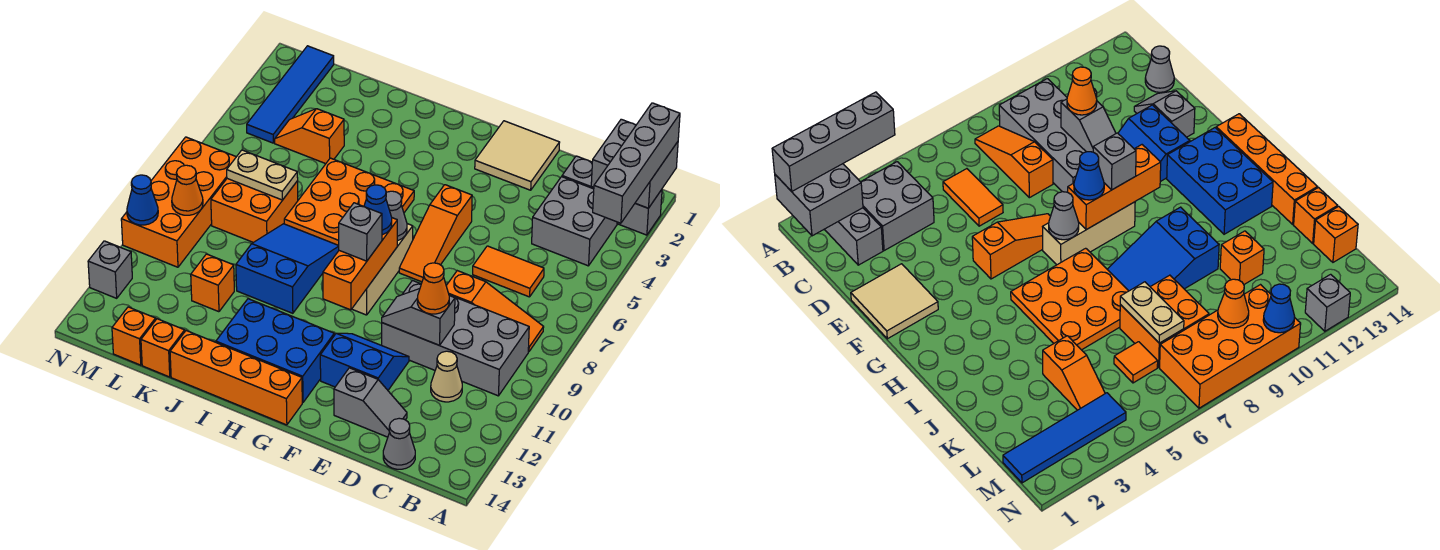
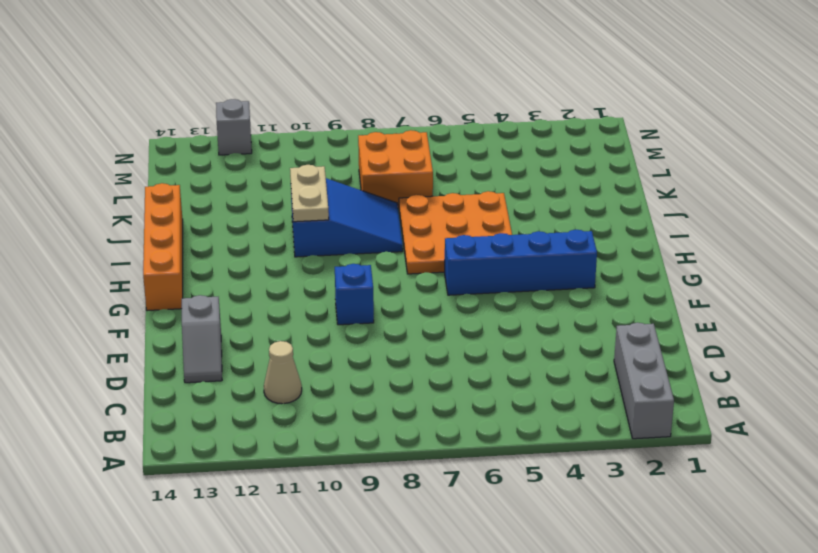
blue brick F9 level 1 -> none
blue brick G3:G6 level 1 -> none
tan plate I10:J10 level 2 -> tan plate K7:L7 level 2
none -> grey brick B3:C4 level 1
none -> orange slope B8:D8 level 1 top D
none -> grey brick B9:E10 level 1
none -> orange tile C6:D6 level 1

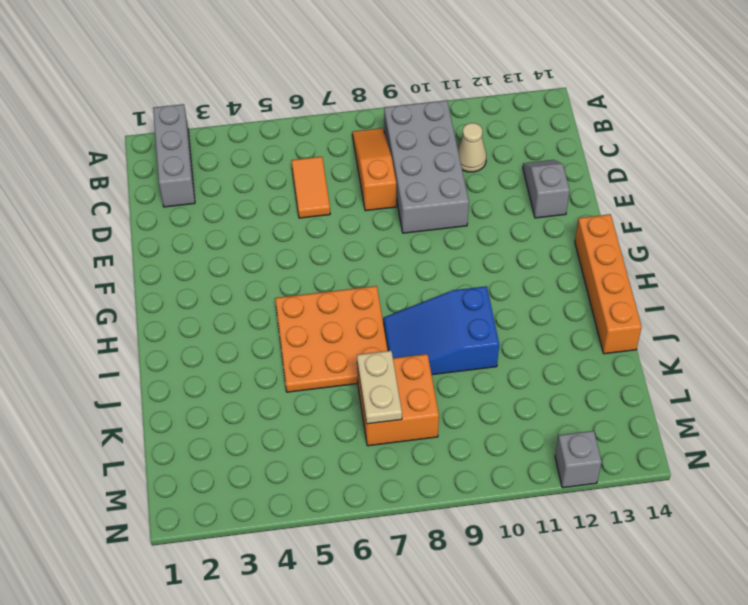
none -> grey brick B3:C4 level 1
none -> grey cone C14 level 1
none -> tan tile E1:F2 level 1
none -> blue slope E11:F12 level 1 top 12

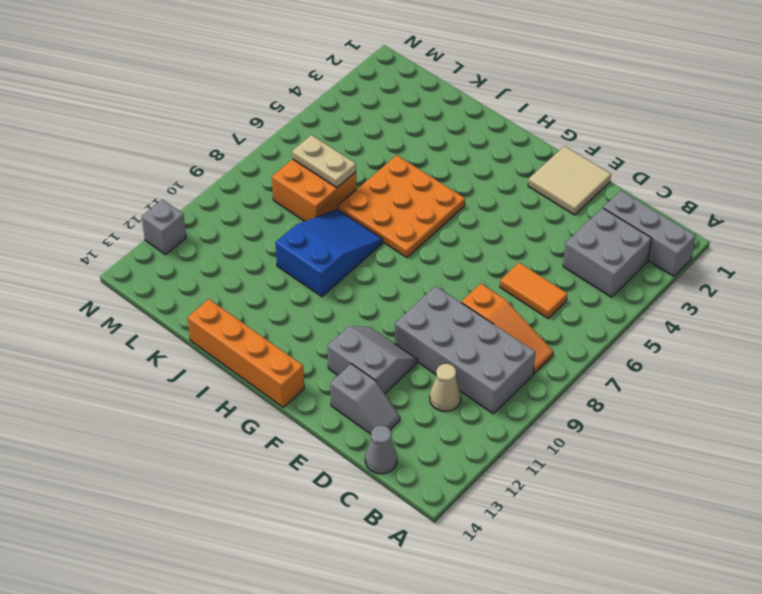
grey slope E11:F12 level 1 top 12 -> blue slope E11:F12 level 1 top 12
none -> orange slope F5:F7 level 1 top 5
none -> tan brick G7:G9 level 1
none -> blue brick G12:I13 level 1
none -> orange slope K4:L4 level 1 top K

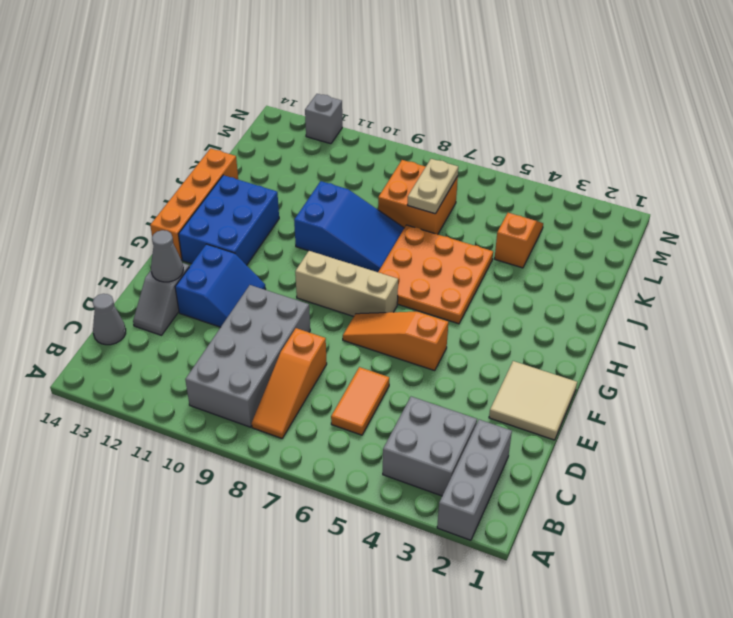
grey cone E13 level 2 -> grey cone G7 level 2
none -> tan cone C11 level 1
none -> orange brick K11 level 1
none -> orange brick K14 level 1
none -> orange tile L6 level 1

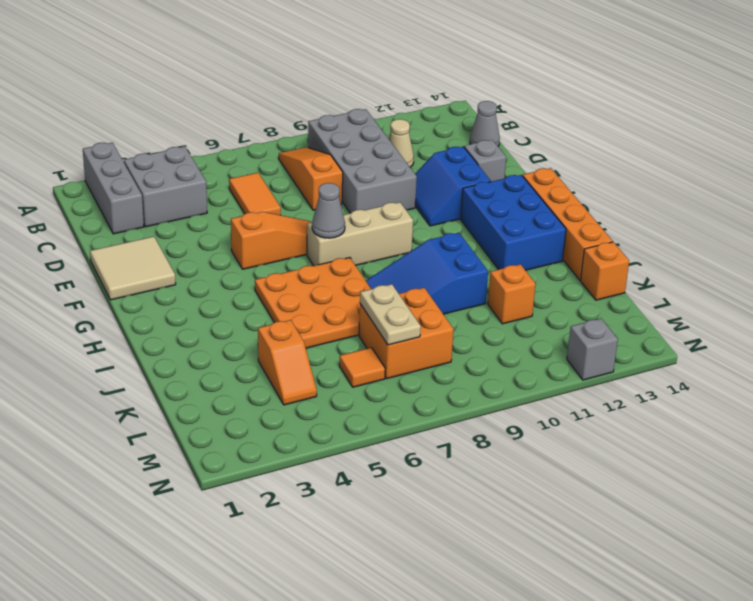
none -> orange brick L14 level 1
none -> blue tile M1:M4 level 1
none -> orange brick M7:N10 level 1
none -> grey brick A1:B2 level 2

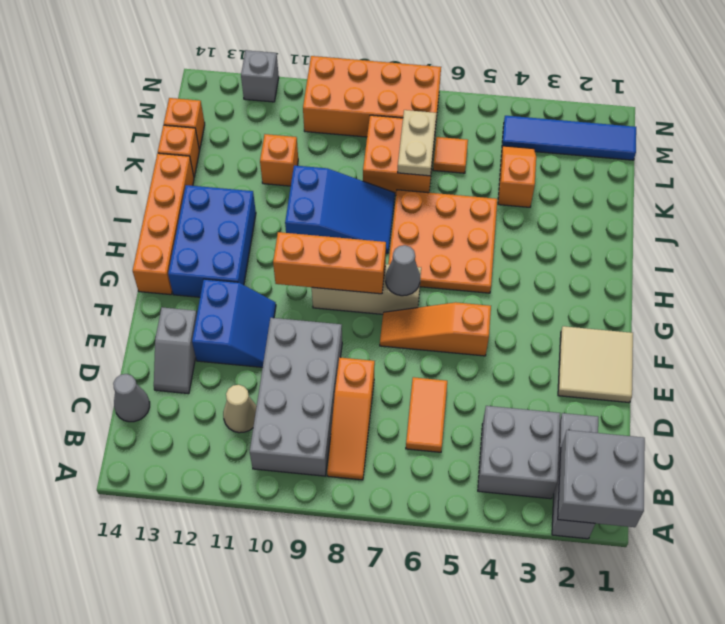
none -> grey slope D10:E10 level 2 top D
none -> orange cone M9 level 2
none -> blue cone N10 level 2
none -> grey brick A1:A4 level 3

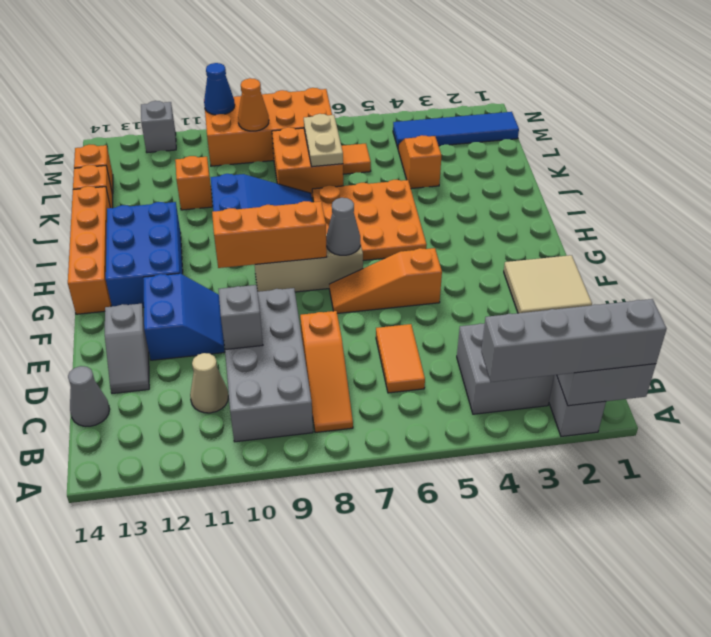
none -> orange cone D10 level 3
none -> blue cone G8 level 3
none -> grey brick G9 level 3

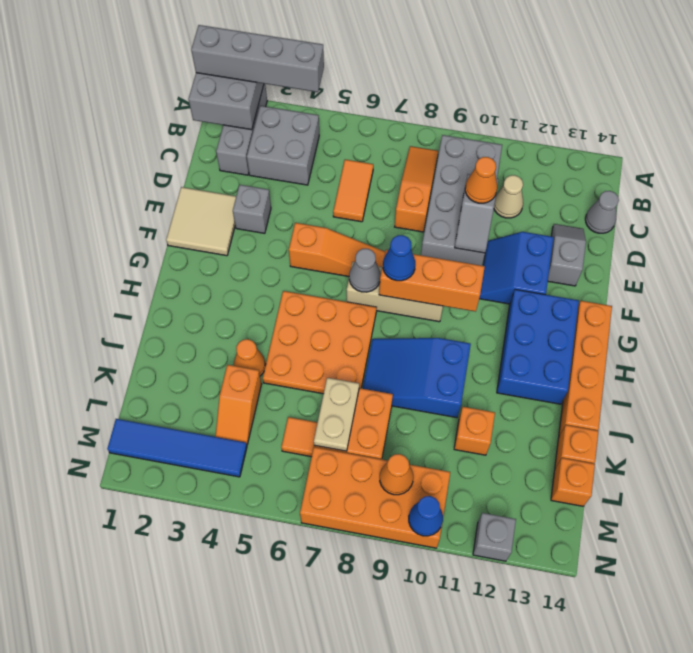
grey brick E3 level 1 -> grey brick G9 level 3
orange cone J4 level 1 -> none

